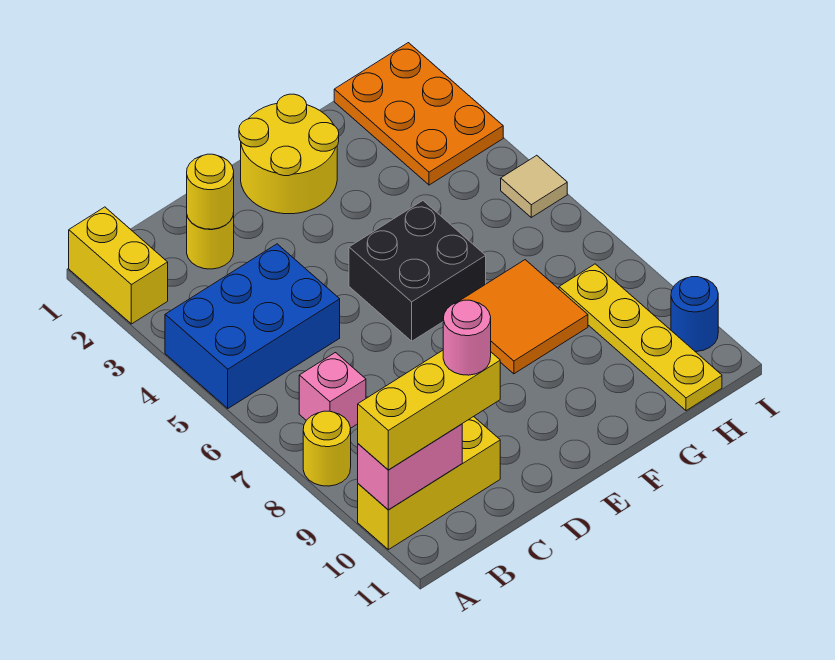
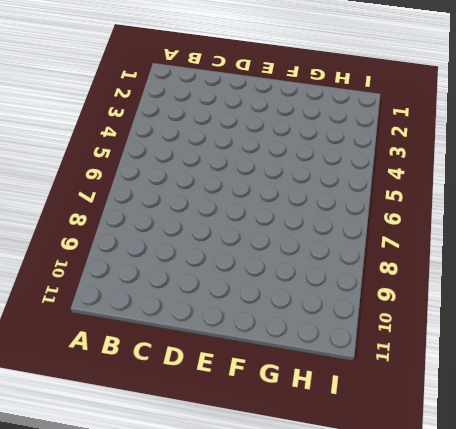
none -> yellow brick A1:A2 level 1
none -> blue brick A4:C5 level 1
none -> yellow round brick A8 level 1

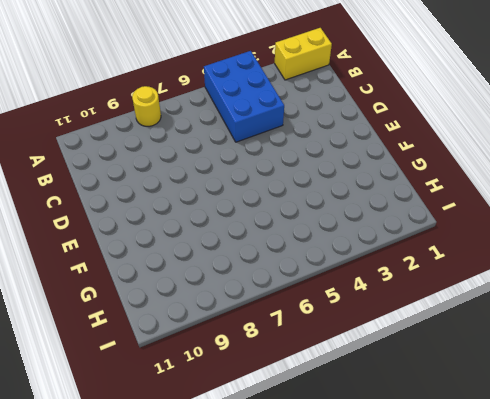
none -> yellow brick A10:C10 level 1
none -> pink brick B7 level 1
none -> yellow round brick C2 level 1

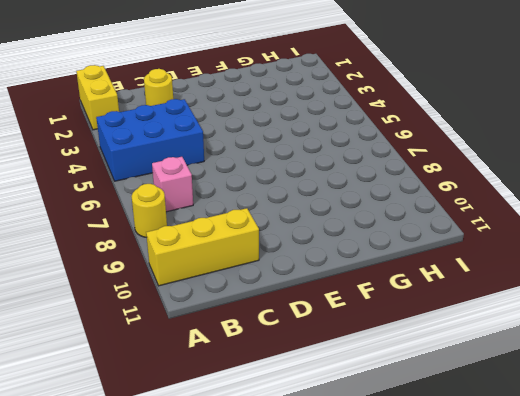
none -> yellow round brick E1:F2 level 1
none -> black brick E5:F6 level 1
none -> orange tile F7:G8 level 1

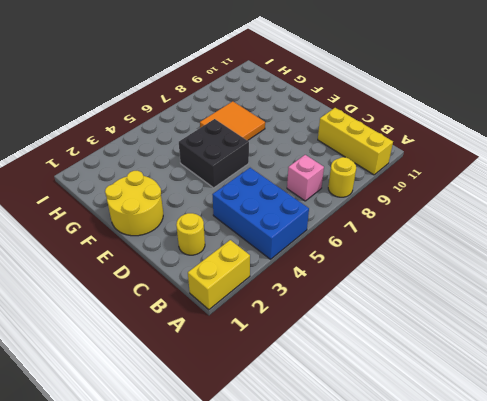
none -> orange plate H1:I3 level 1
none -> yellow plate H8:H11 level 1
none -> tan tile I5 level 1

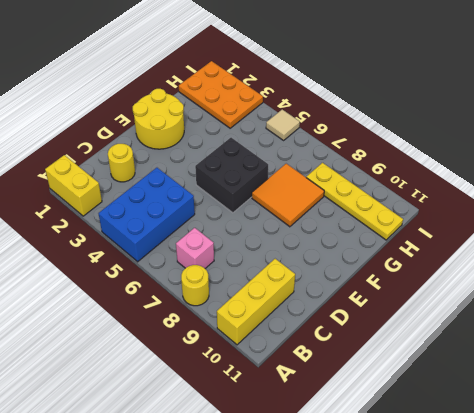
none -> blue round brick I10 level 1
none -> pink brick A10:B10 level 2
none -> yellow round brick C2 level 2

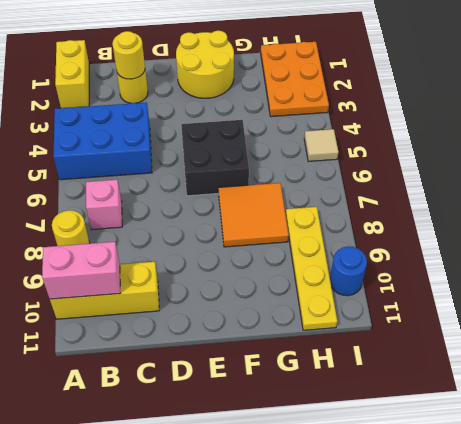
none -> yellow brick A10:C10 level 3
none -> pink round brick C10 level 4

